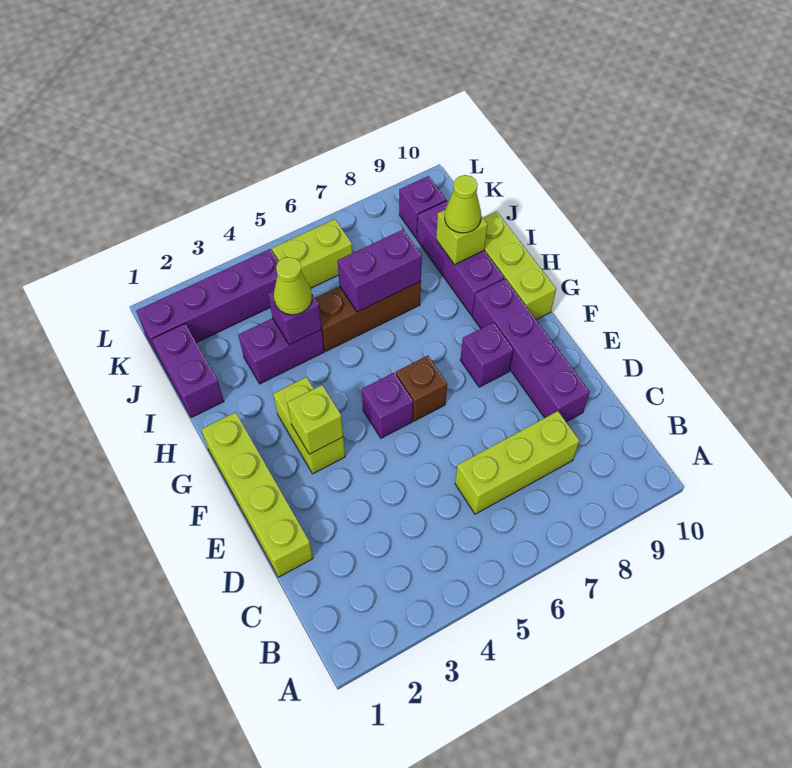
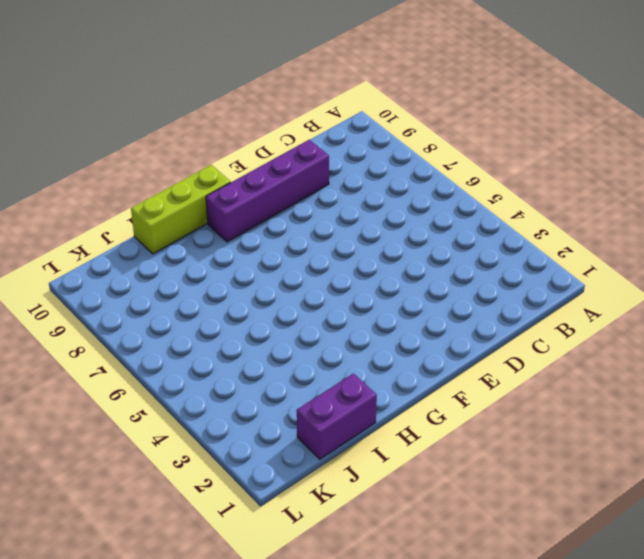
none -> lime brick C6:C8 level 1
none -> lime brick D1:G1 level 1
none -> lime brick F3:G3 level 1

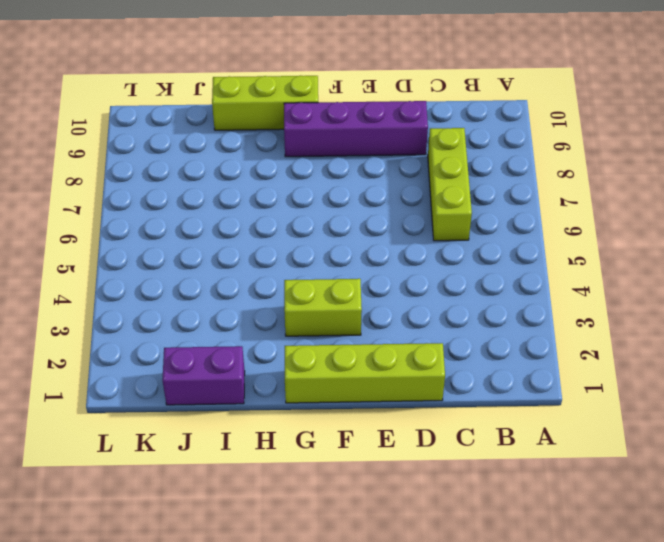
none -> purple brick F5 level 1
none -> brown brick F6 level 1
none -> purple brick F8 level 1

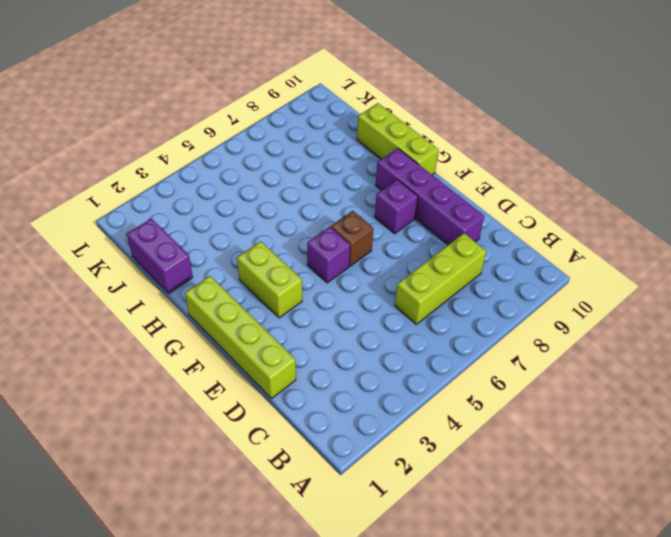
none -> purple brick H9:J9 level 1
none -> purple brick I3:I4 level 1
none -> brown brick I5:I7 level 1

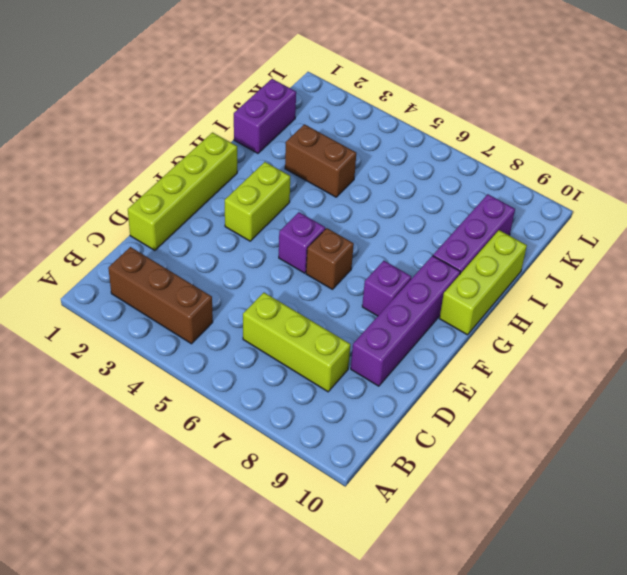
brown brick B2:B4 level 1 -> brown brick I5:I7 level 1
brown brick I3:I4 level 1 -> purple brick I3:I4 level 1
none -> purple brick K1:K4 level 1
none -> lime brick K5:K6 level 1
none -> purple brick K9 level 1

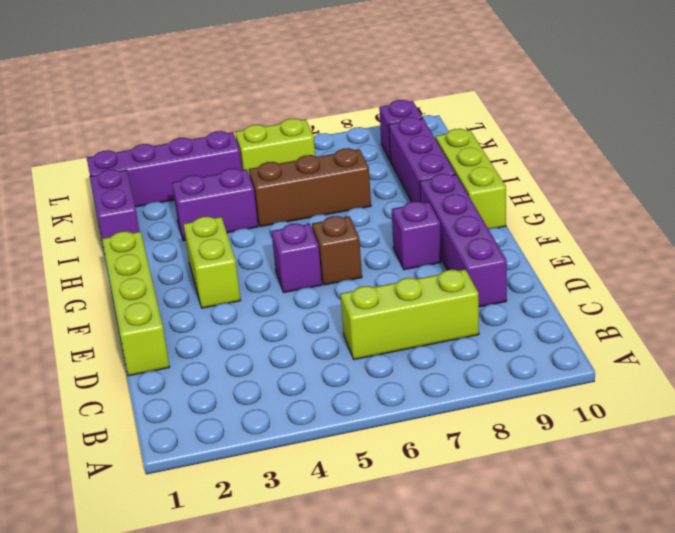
none -> lime brick F3 level 2
none -> purple brick I4 level 2
none -> purple brick I6:I7 level 2

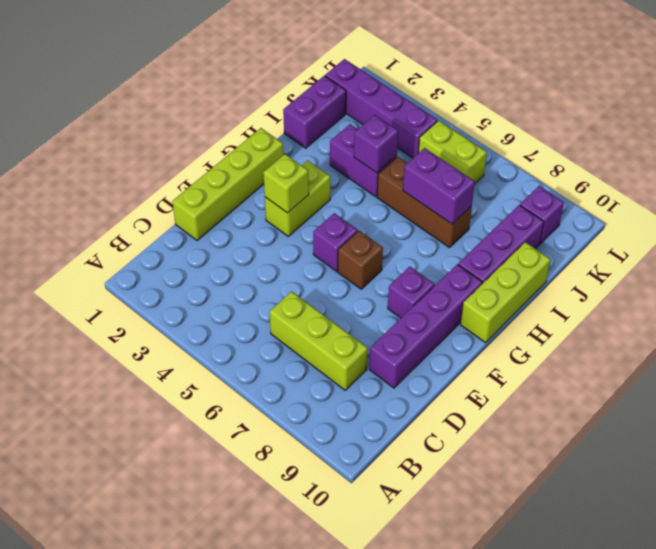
none -> lime brick I9 level 2
none -> lime cone I4 level 3
none -> lime cone I9 level 3

